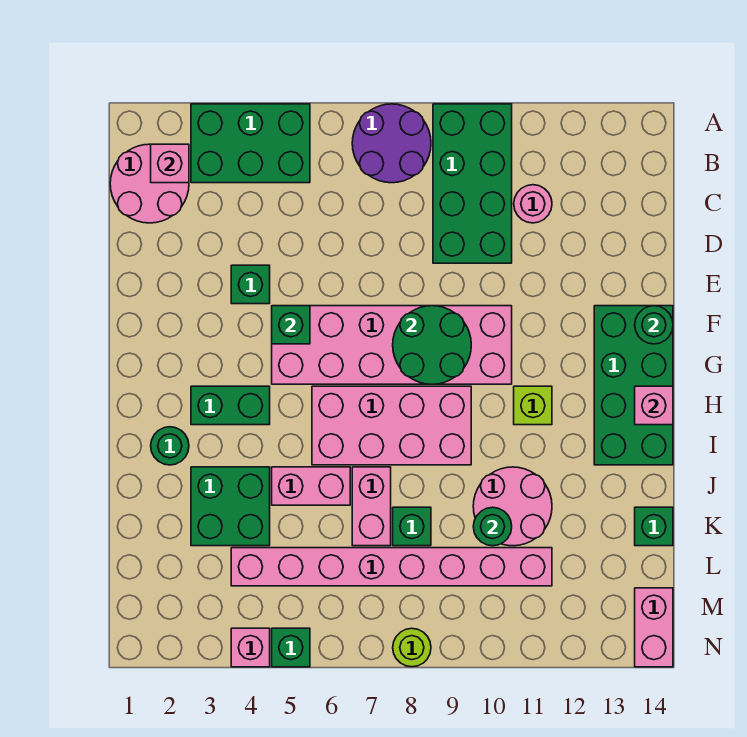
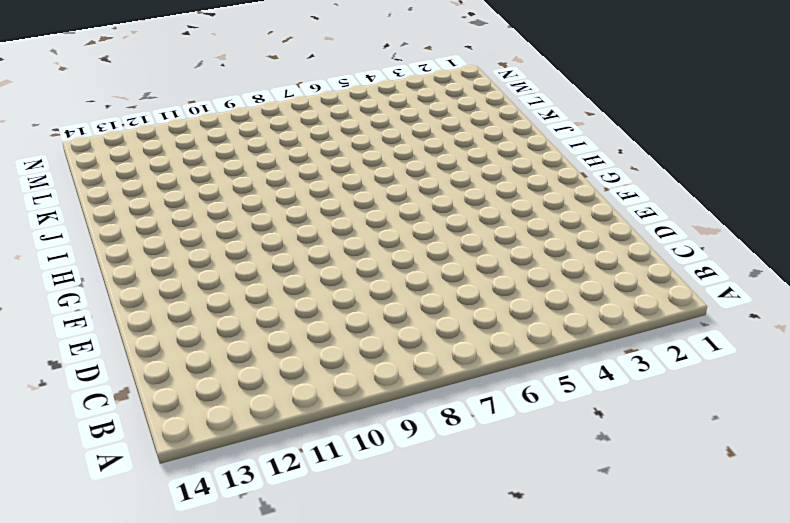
none -> green brick A3:B5 level 1
none -> purple round brick A7:B8 level 1
none -> green brick A9:D10 level 1

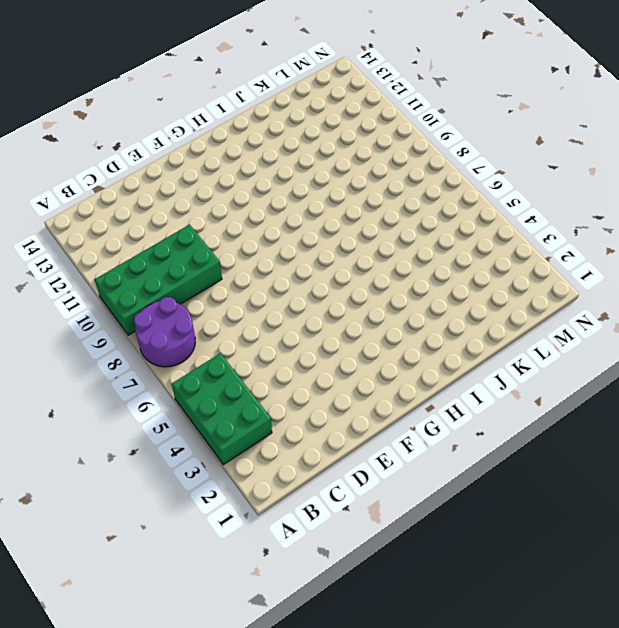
none -> pink round brick B1:C2 level 1
none -> pink round brick C11 level 1
none -> green brick E4 level 1

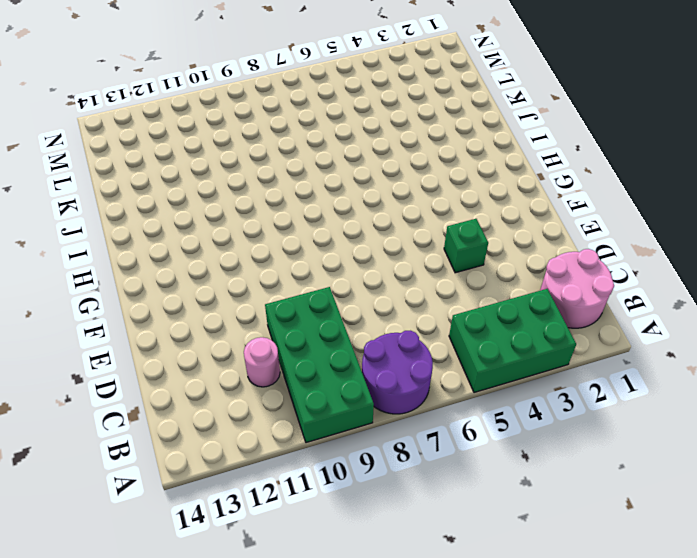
none -> pink brick F5:G10 level 1
none -> green brick F13:I14 level 1
none -> green brick H3:H4 level 1

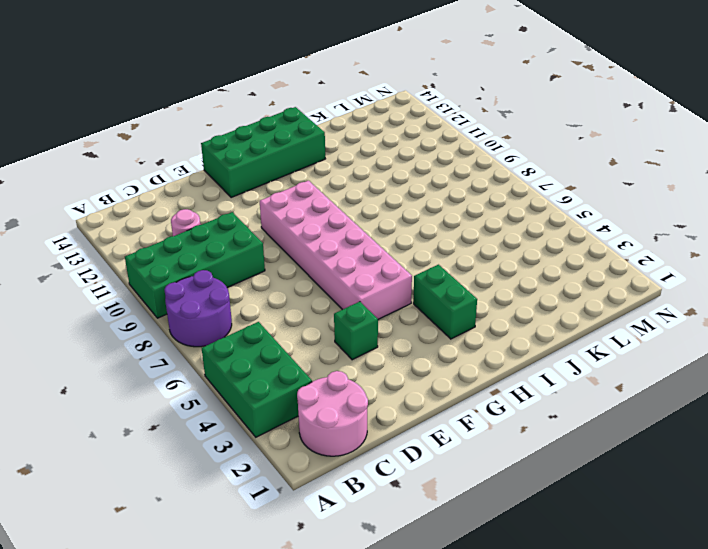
none -> pink brick H6:I9 level 1
none -> lime brick H11 level 1
none -> green round brick I2 level 1

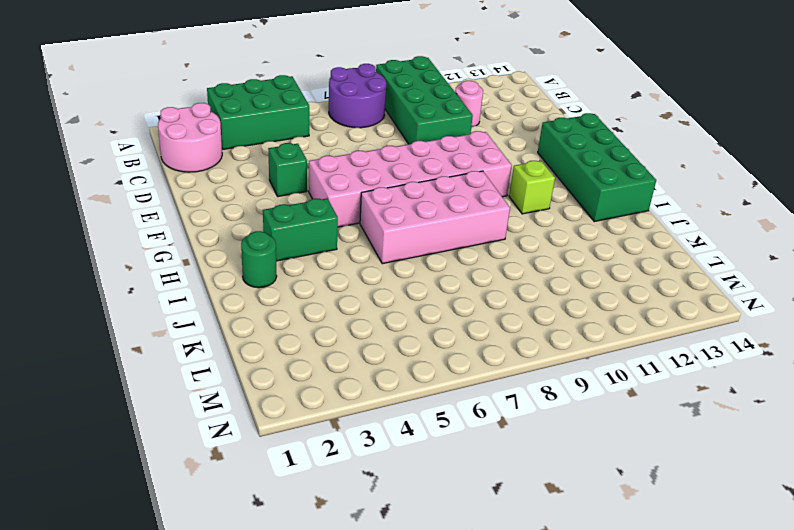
none -> green brick J3:K4 level 1
none -> pink brick J5:J6 level 1
none -> pink brick J7:K7 level 1

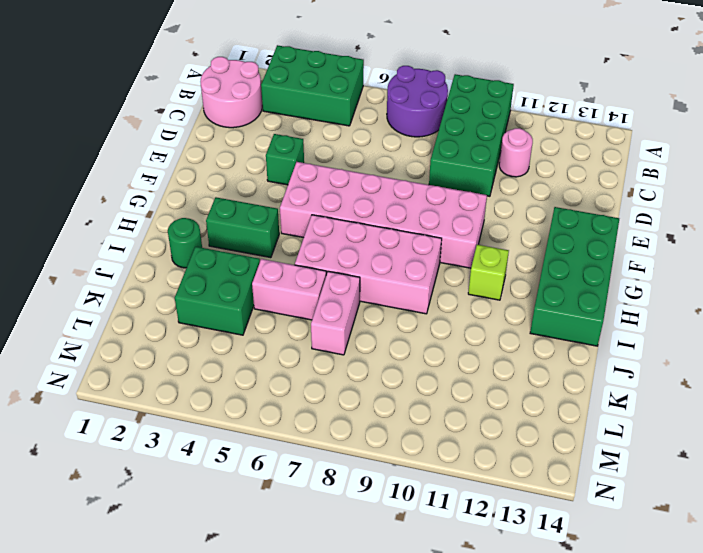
none -> pink round brick J10:K11 level 1
none -> green brick K8 level 1
none -> green brick K14 level 1

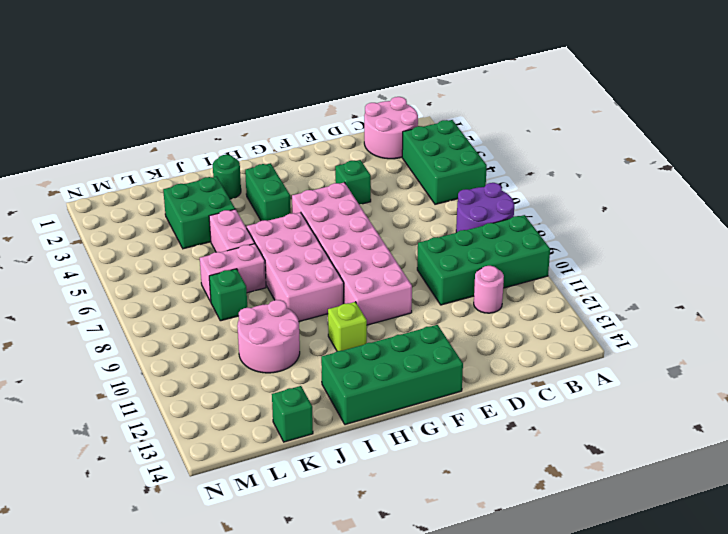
none -> pink brick L4:L11 level 1
none -> pink brick M14:N14 level 1
none -> pink brick N4 level 1

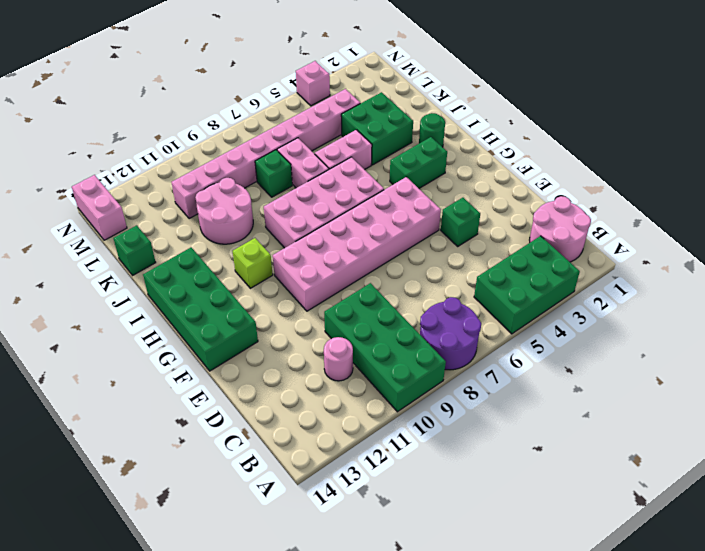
none -> green brick N5 level 1
none -> lime round brick N8 level 1
none -> pink brick B2 level 2

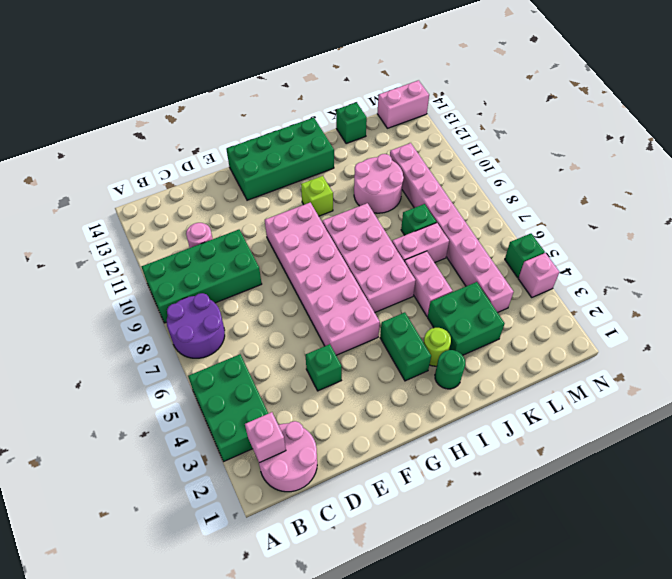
lime round brick I3 level 1 -> lime round brick N8 level 1
none -> green brick F5 level 2
none -> green round brick F8:G9 level 2
none -> green round brick F14 level 2

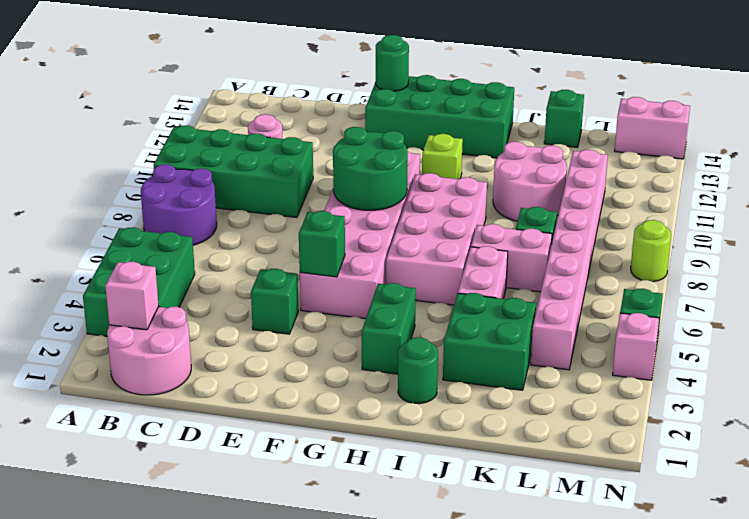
none -> pink brick H14 level 2
none -> green round brick K10 level 2

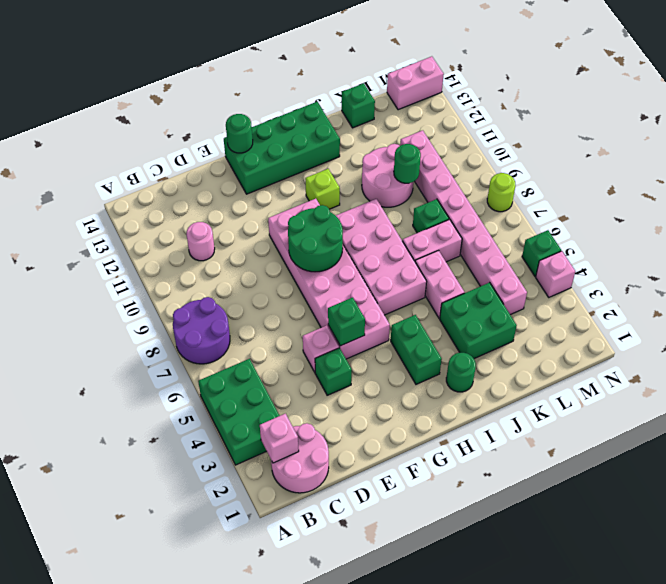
pink brick E5 level 1 -> pink brick H14 level 2
none -> green brick A9:D10 level 1

